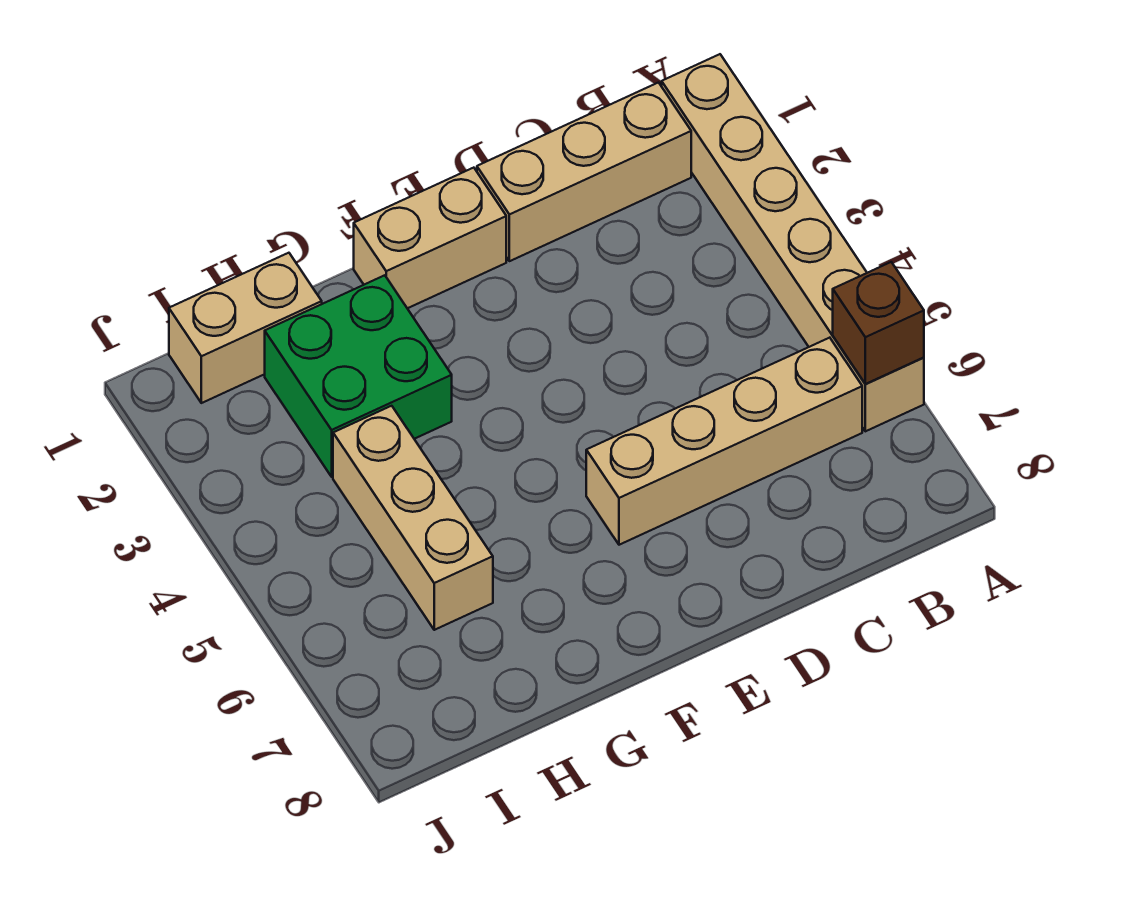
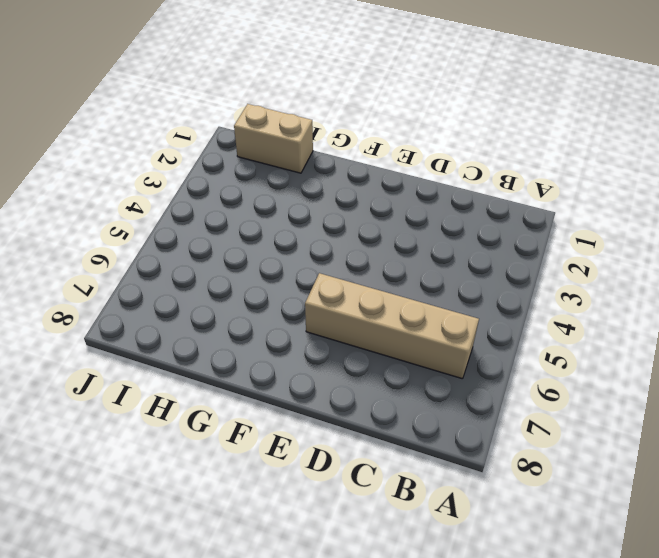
none -> tan brick A1:A6 level 1
none -> tan brick B1:D1 level 1

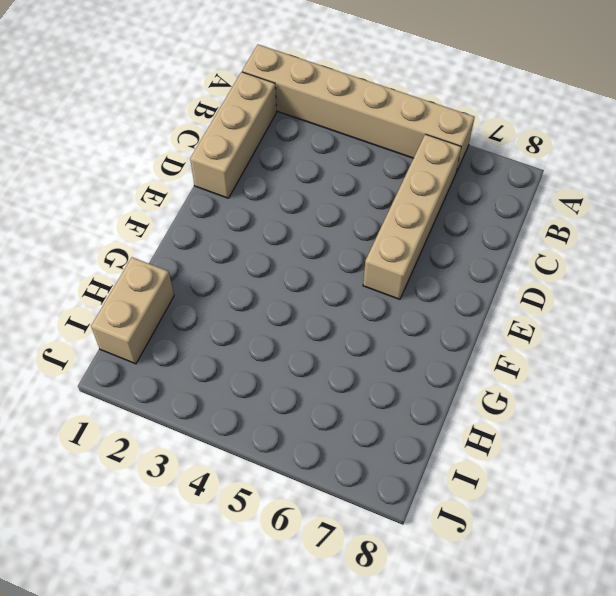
none -> tan brick E1:F1 level 1
none -> green brick G2:H3 level 1

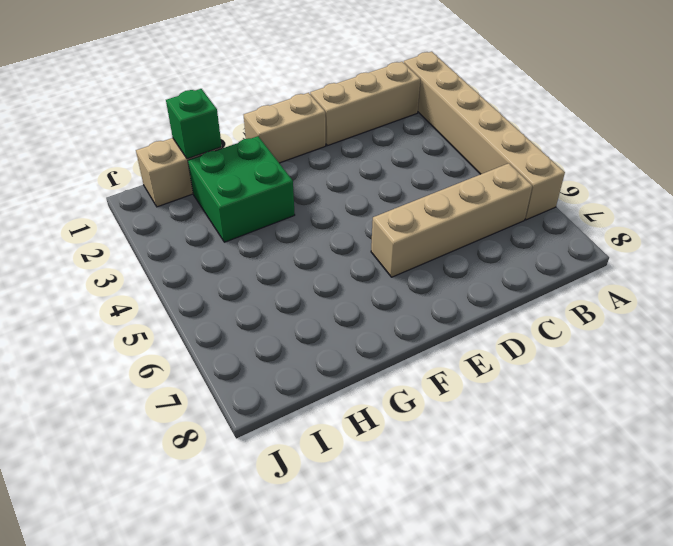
green brick H1 level 2 -> none
none -> tan brick H4:H6 level 1
none -> brown brick A6 level 2

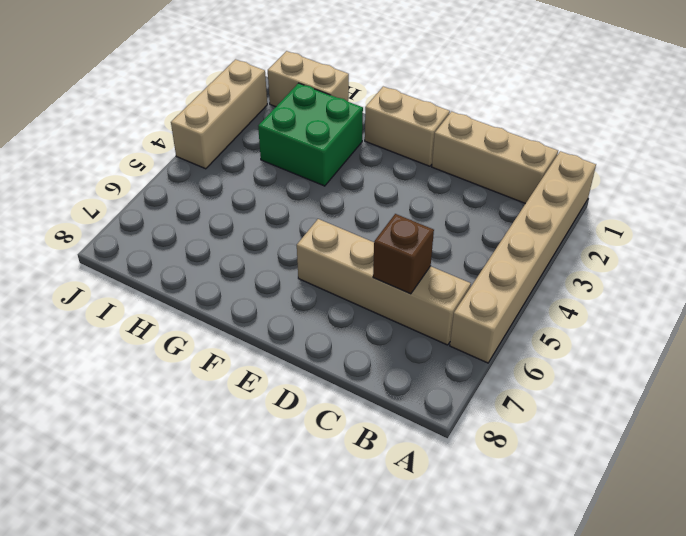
brown brick C6 level 2 -> brown brick A6 level 2
tan brick J2:J4 level 1 -> tan brick H4:H6 level 1

